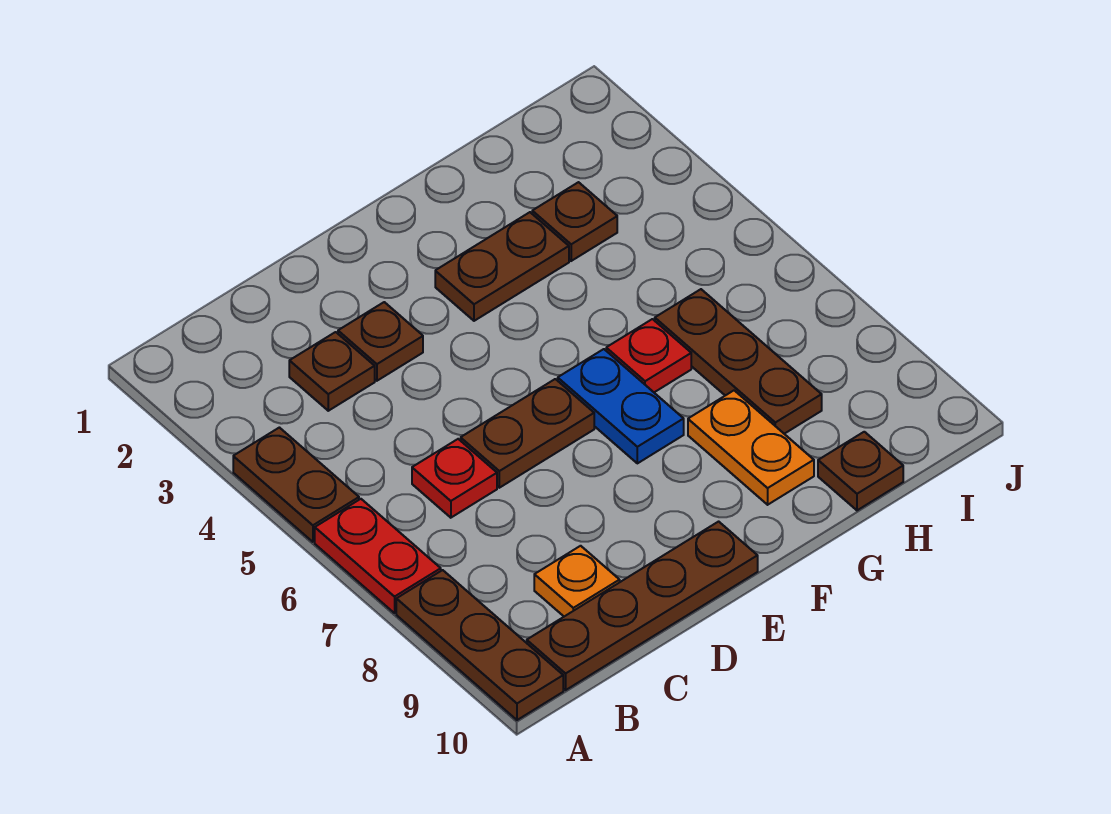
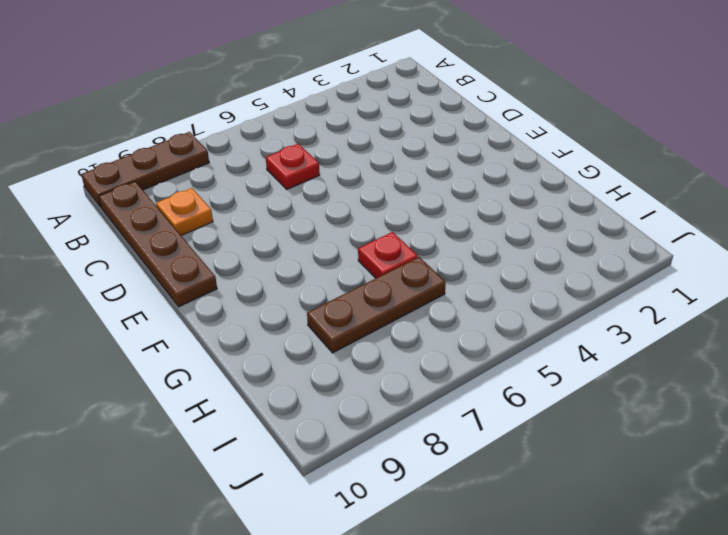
none -> brown plate A4:A5 level 1
none -> red plate A6:A7 level 1
none -> brown plate C3 level 1

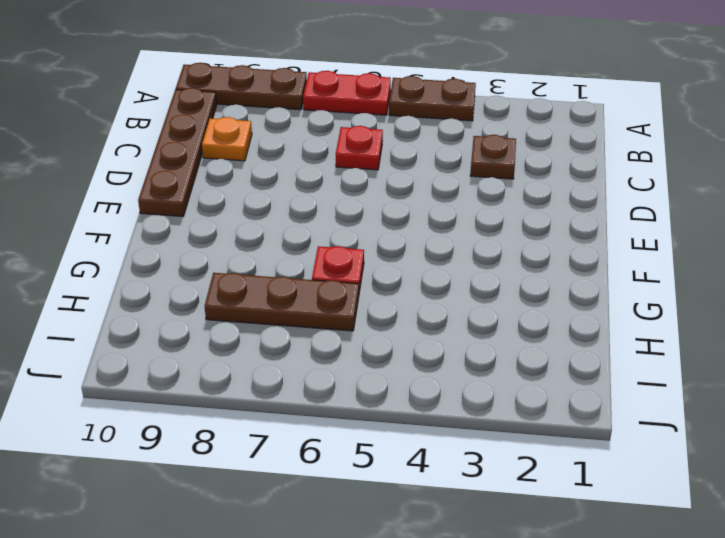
none -> brown plate D3 level 1
none -> brown plate D6:E6 level 1
none -> brown plate F3:G3 level 1

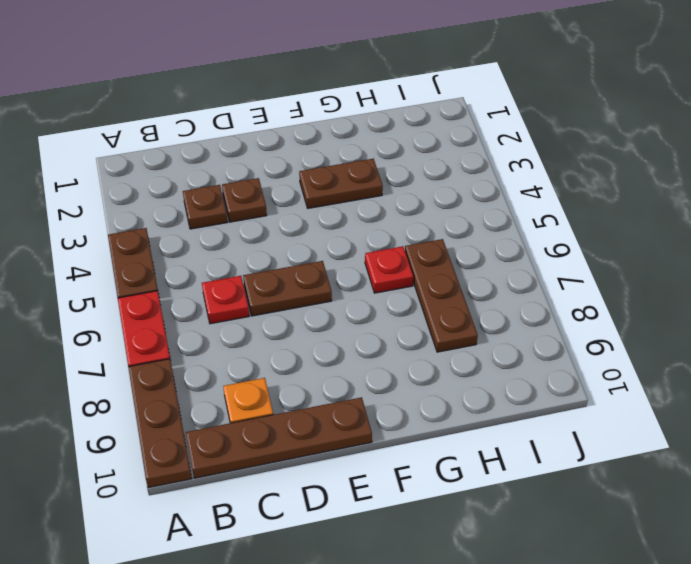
none -> blue plate F6:F7 level 1
none -> orange plate G8:G9 level 1
none -> brown plate H3 level 1

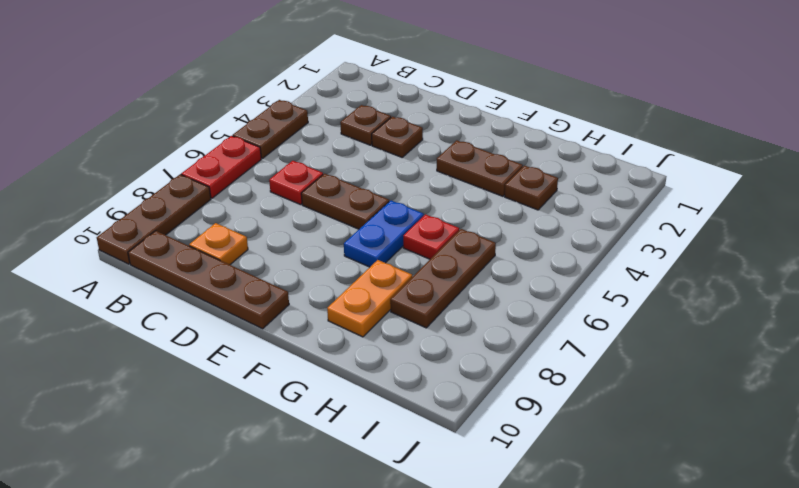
none -> brown plate H10 level 1

